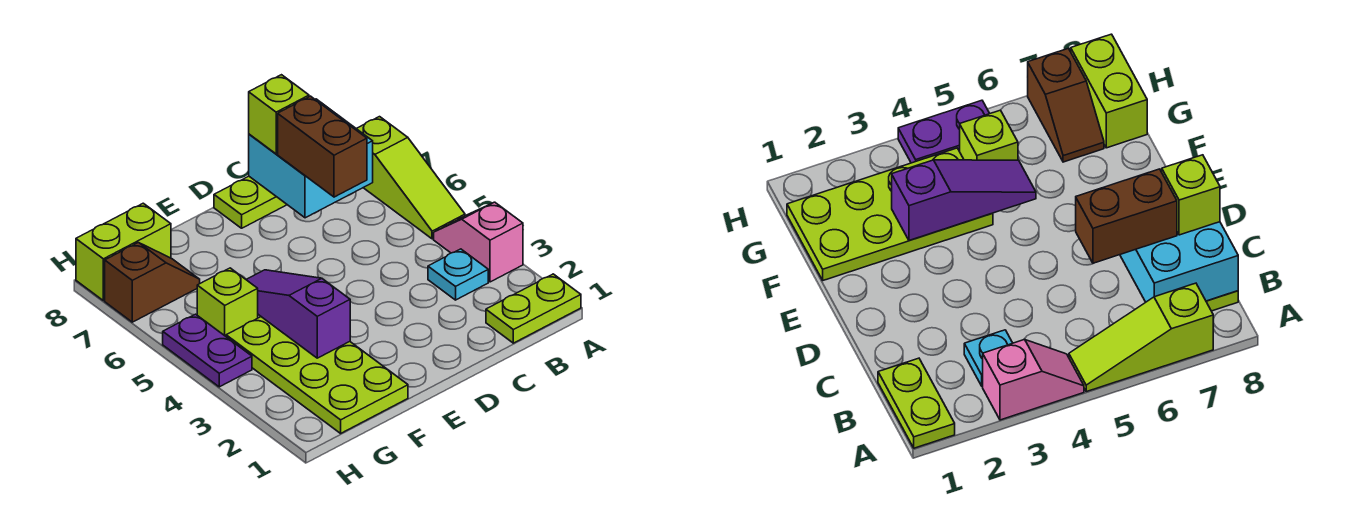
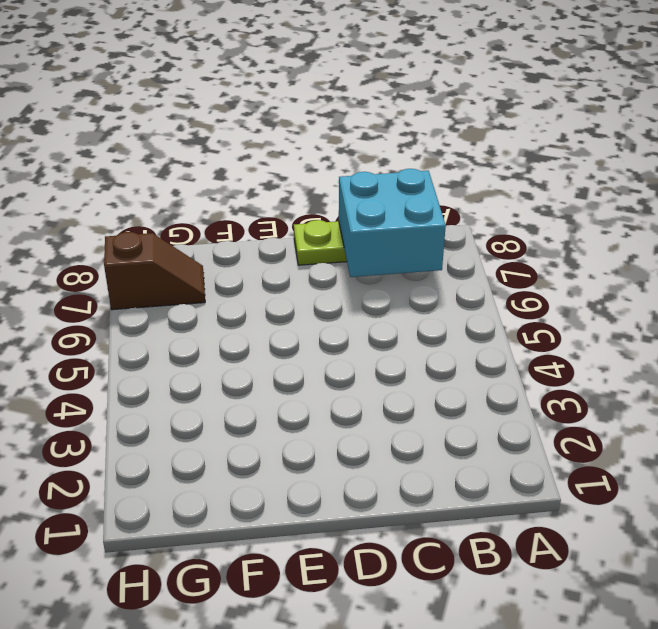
none -> lime plate A1:B1 level 1
none -> pink slope A3:A4 level 1 top 3
none -> lime slope A5:A7 level 1 top 7

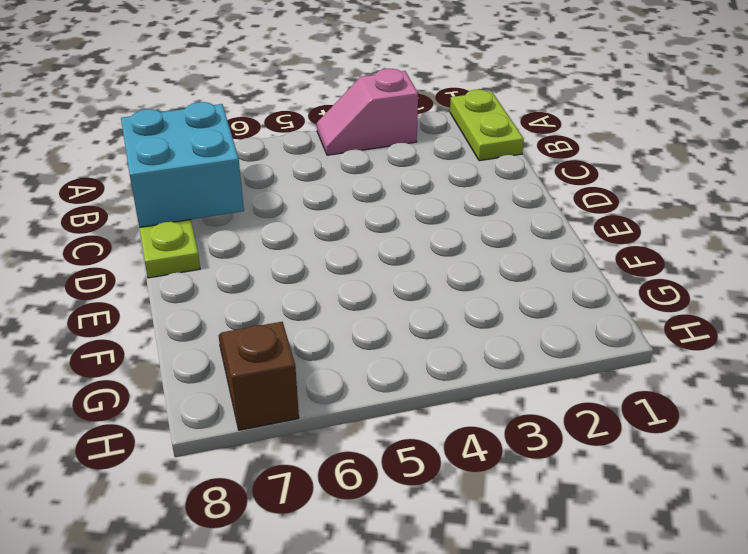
none -> lime slope A5:A7 level 1 top 7
none -> cyan plate B3 level 1
none -> lime plate F1:G4 level 1

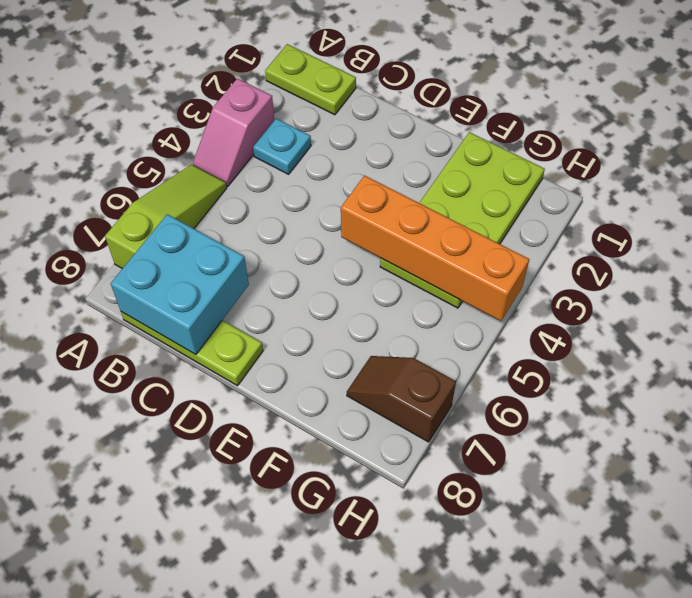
orange brick E4:H4 level 2 -> purple slope F3:F5 level 2 top 3
none -> lime brick G5 level 1
none -> lime brick G8:H8 level 1
none -> purple plate H4:H5 level 1

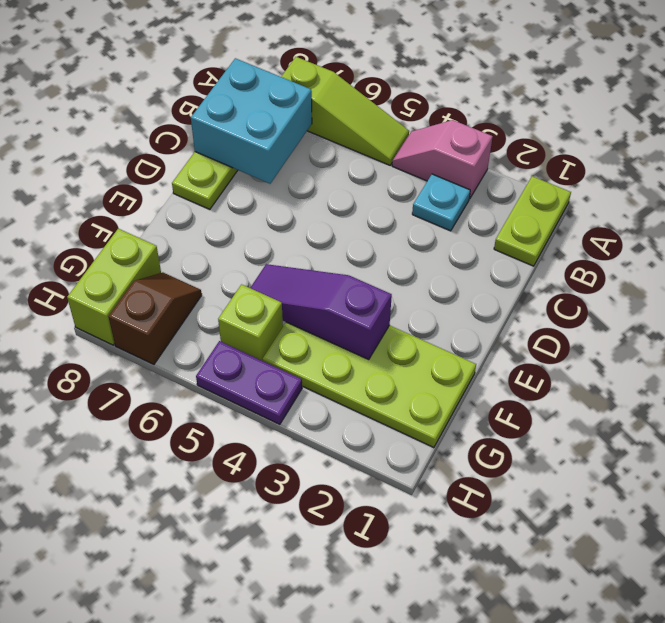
none -> brown brick C6:C7 level 3
none -> lime brick C8 level 3

